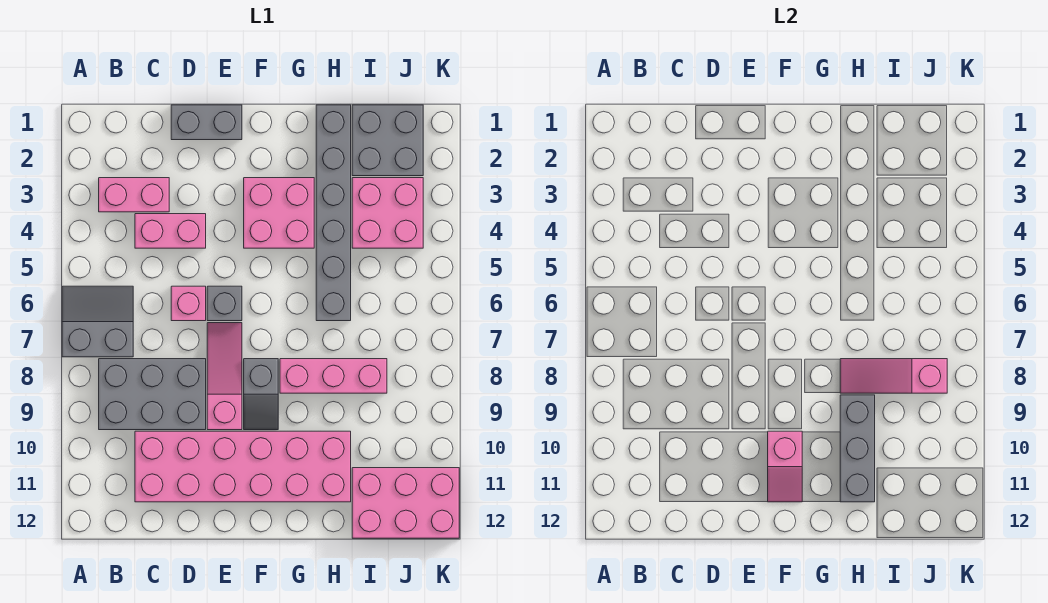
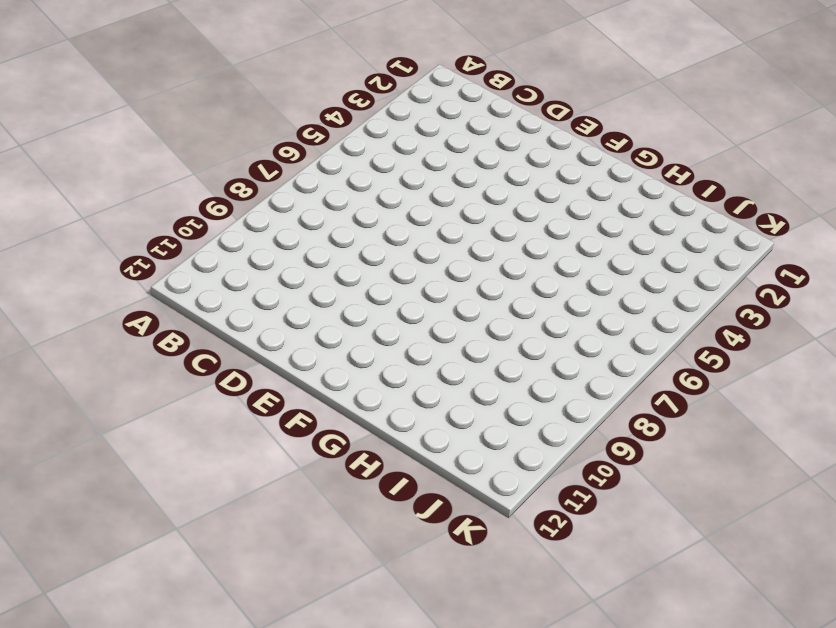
none -> grey slope A6:B7 level 1 top 7
none -> pink brick B3:C3 level 1
none -> grey brick B8:D9 level 1

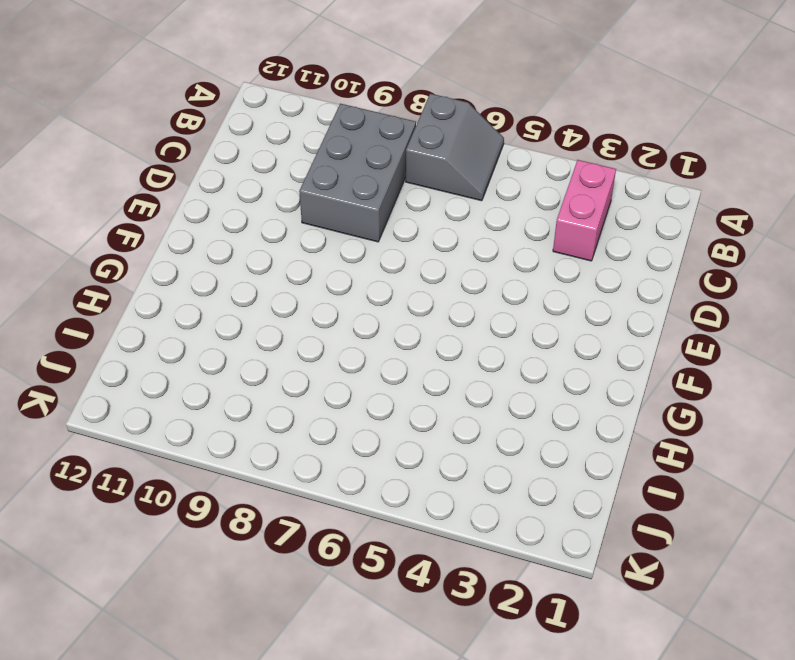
none -> pink brick C4:D4 level 1
none -> pink brick C10:H11 level 1
none -> grey brick D1:E1 level 1

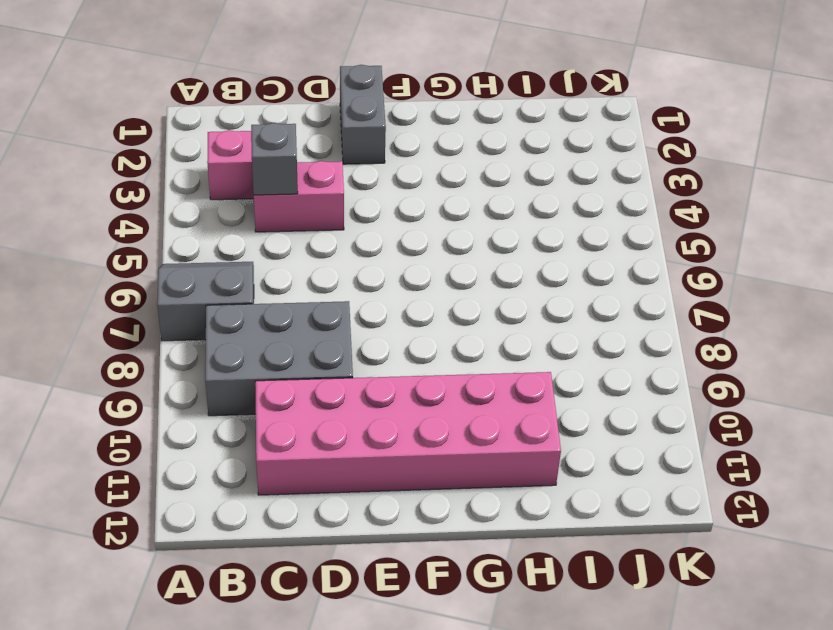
grey brick C4 level 2 -> grey brick E6 level 1
grey brick E1:E2 level 1 -> grey brick D1:E1 level 1
none -> pink brick D6 level 1
none -> pink slope E7:E9 level 1 top 9
none -> pink brick F3:G4 level 1

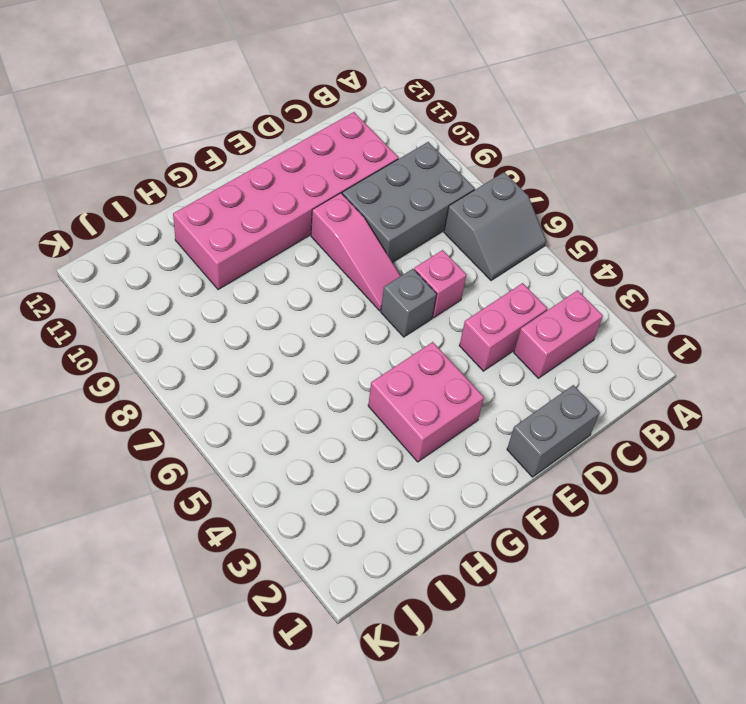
none -> grey slope F8:F9 level 1 top 8
none -> pink brick G8:I8 level 1
none -> grey brick H1:H6 level 1

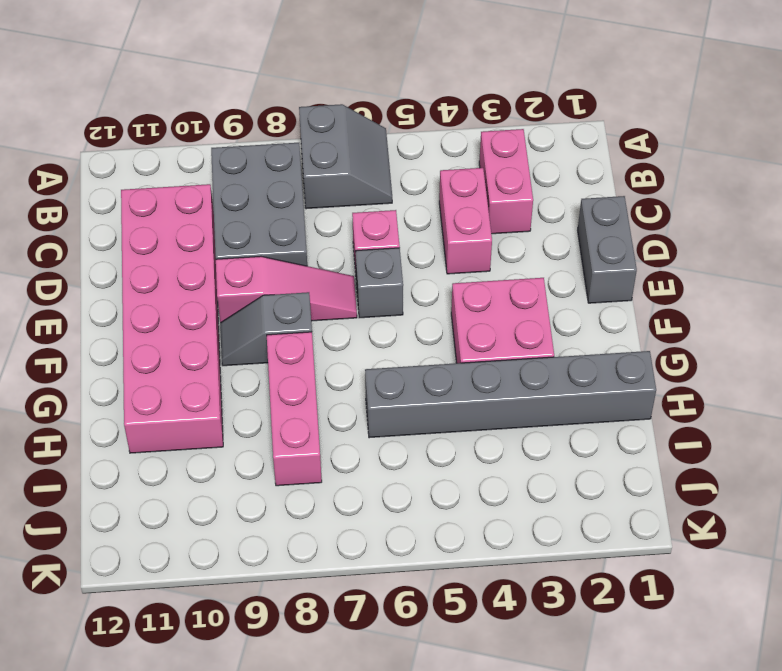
none -> grey brick I1:J2 level 1
none -> pink brick I3:J4 level 1
none -> pink brick I11:K12 level 1

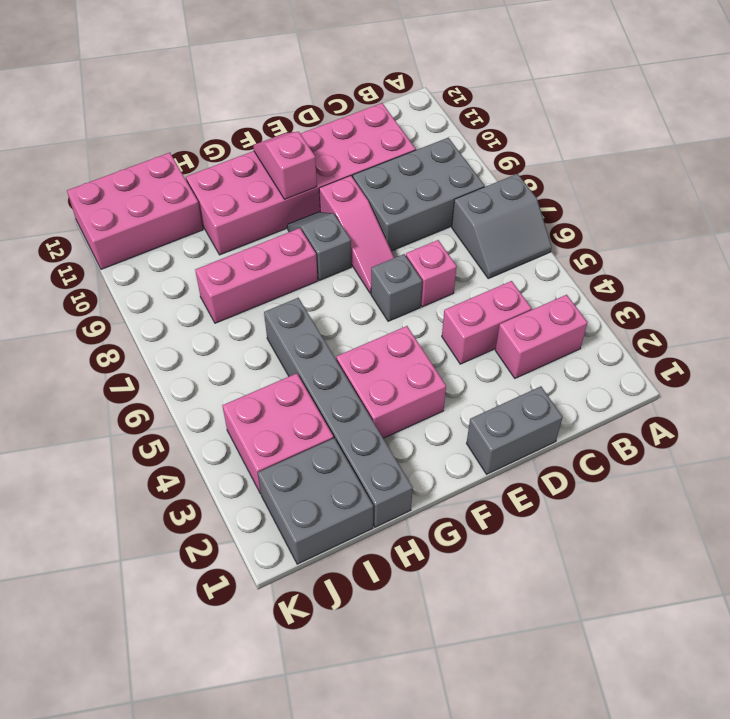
none -> pink slope H8:J8 level 2 top J
none -> grey brick H9:H11 level 2

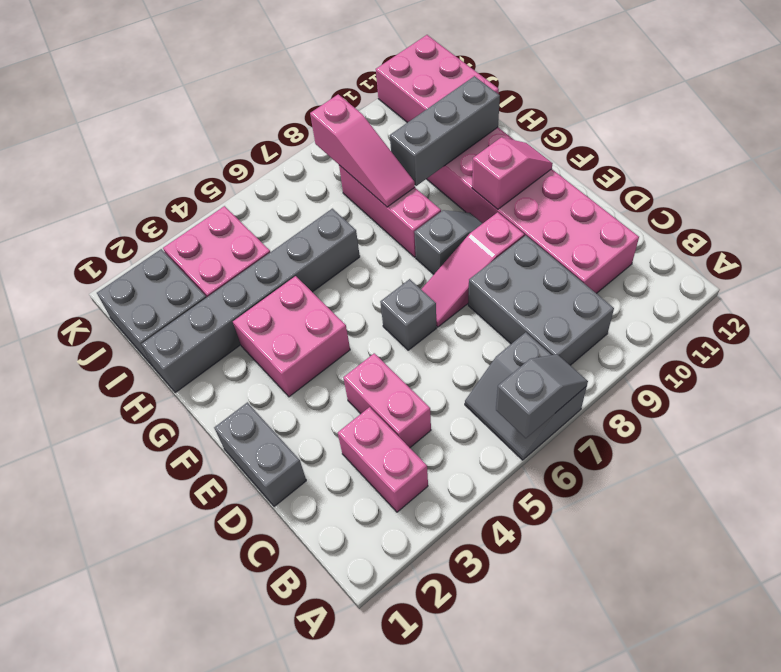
grey slope A6:A7 level 2 top 6 -> none
none -> pink brick D6 level 1

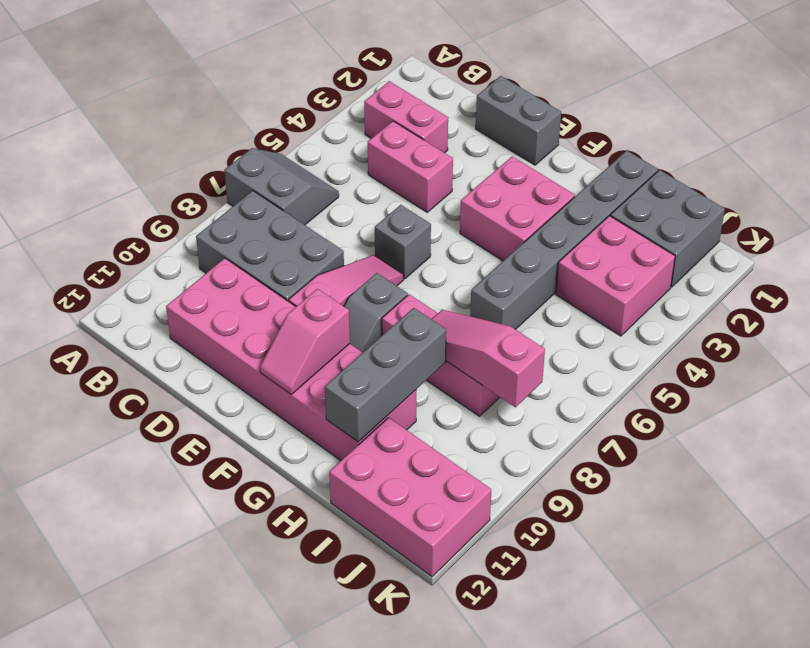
none -> pink brick D6 level 1

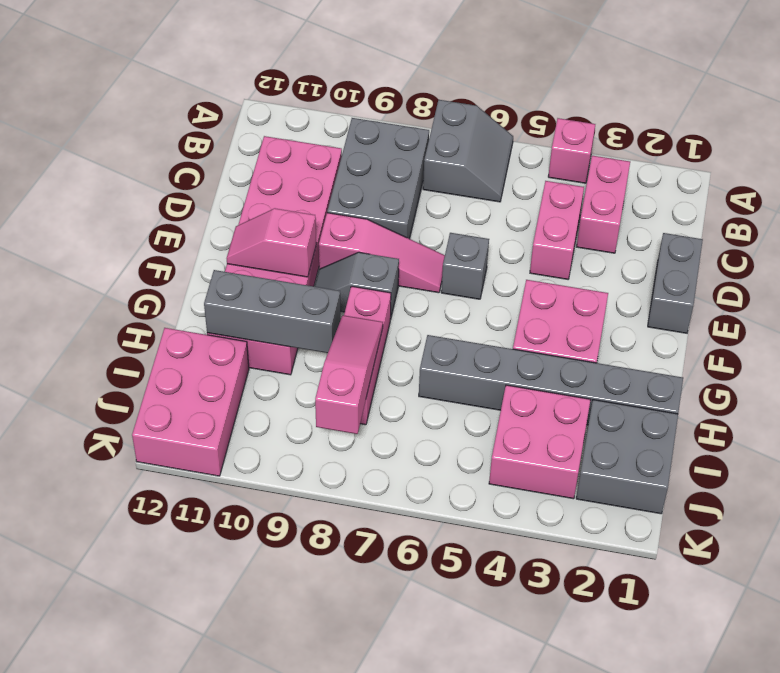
pink brick A4 level 1 -> pink brick D6 level 1

